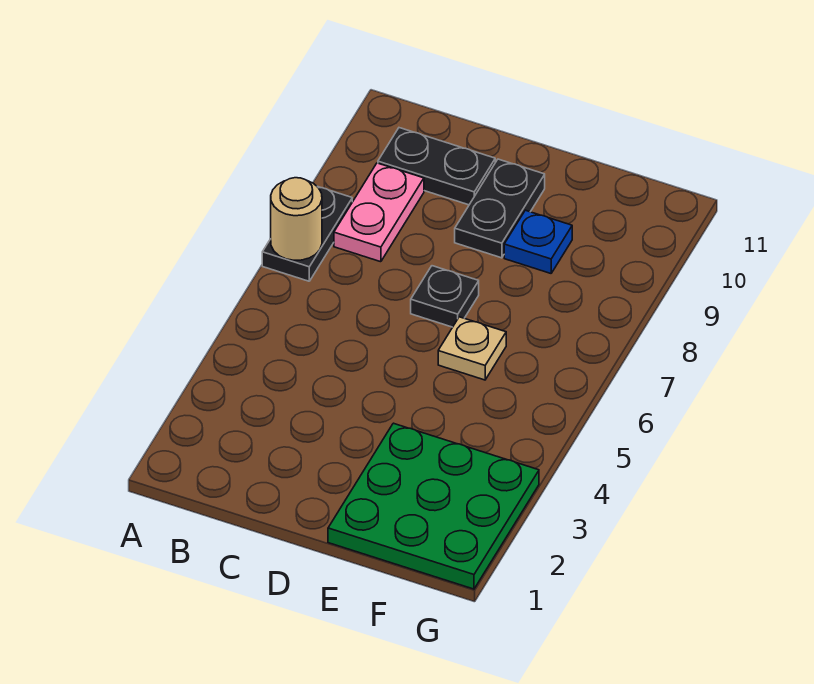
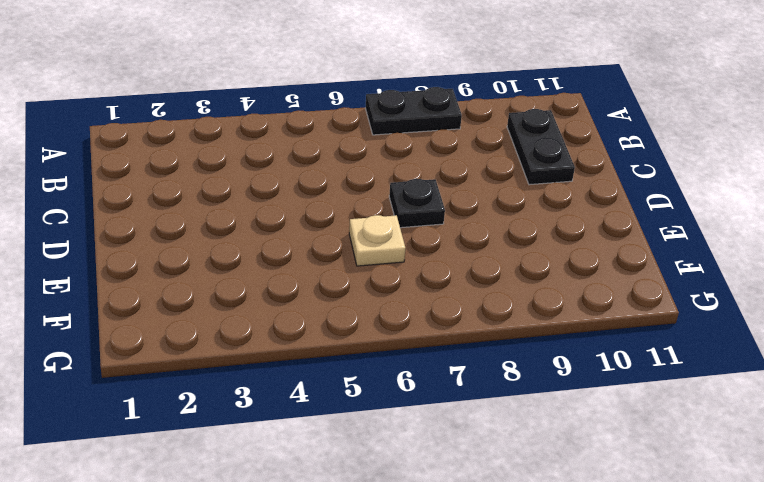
none -> pink plate B8:B9 level 1
none -> black plate D9:D10 level 1

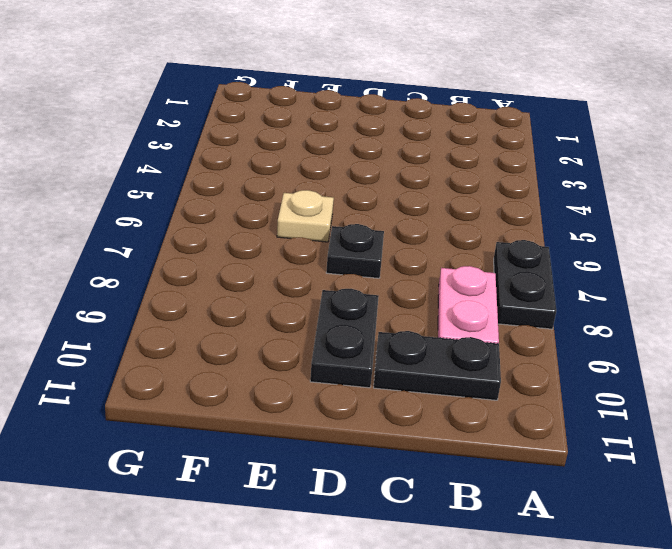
none -> green plate E1:G3 level 1
none -> blue plate E9 level 1

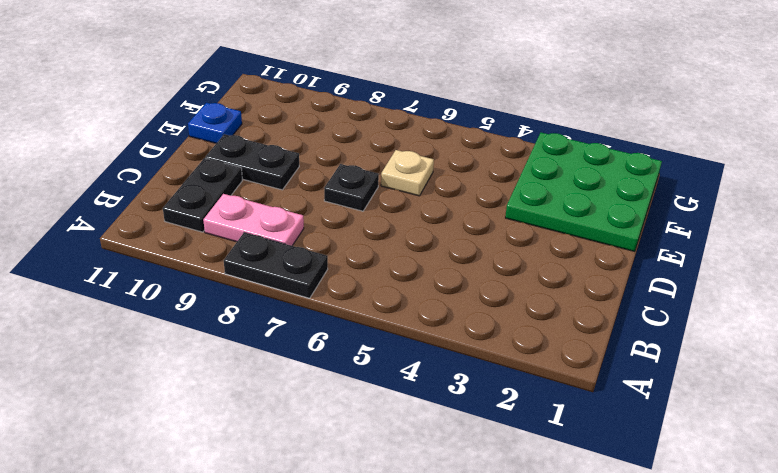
blue plate E11 level 1 -> blue plate E9 level 1
none -> tan round brick A7 level 2

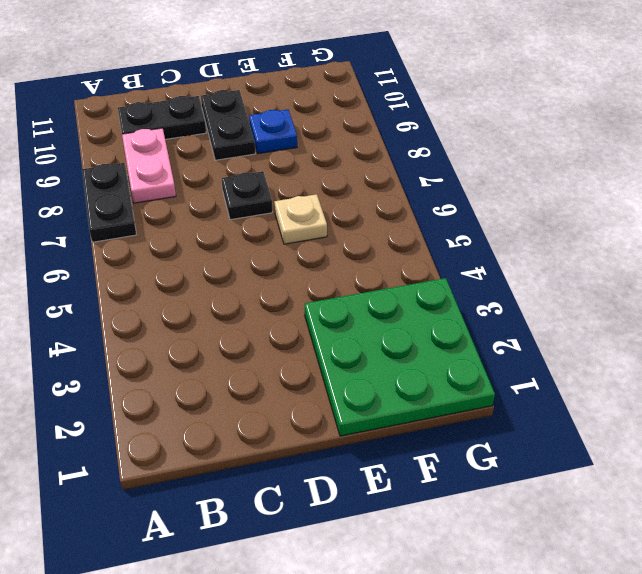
none -> tan round brick A7 level 2

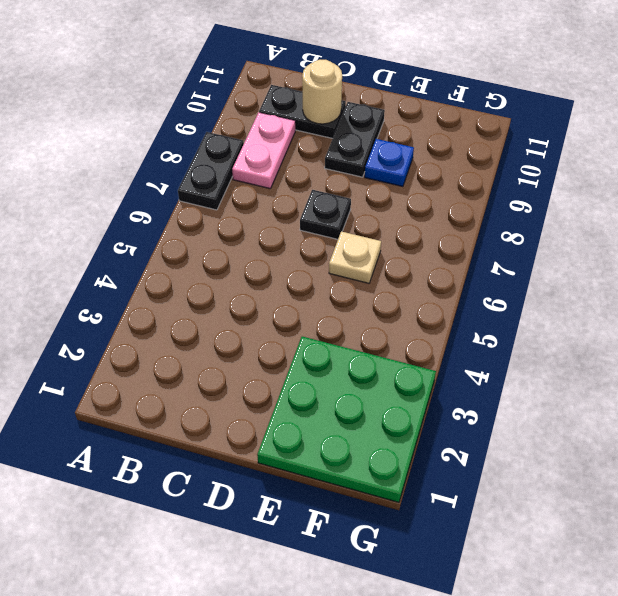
tan round brick C10 level 2 -> tan round brick A7 level 2

